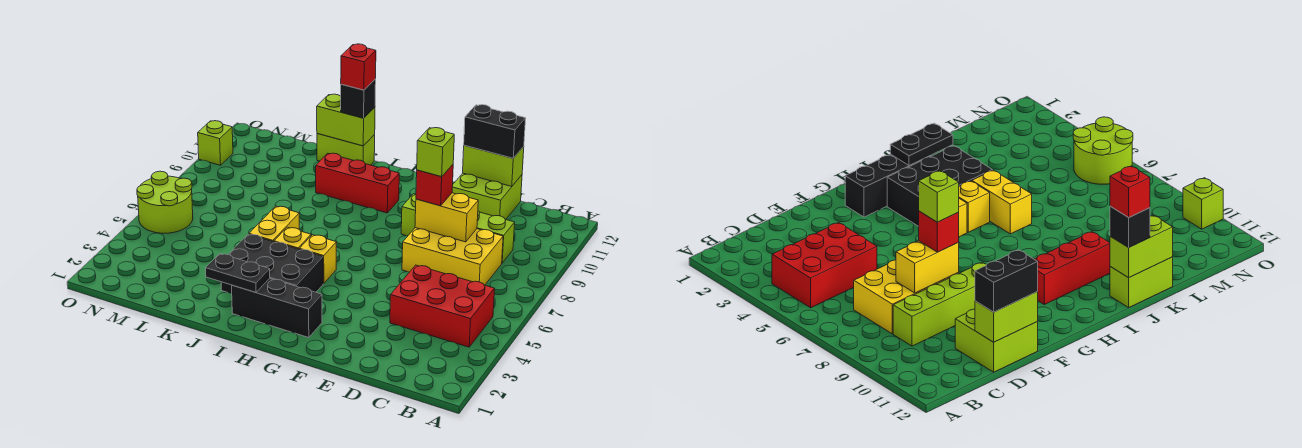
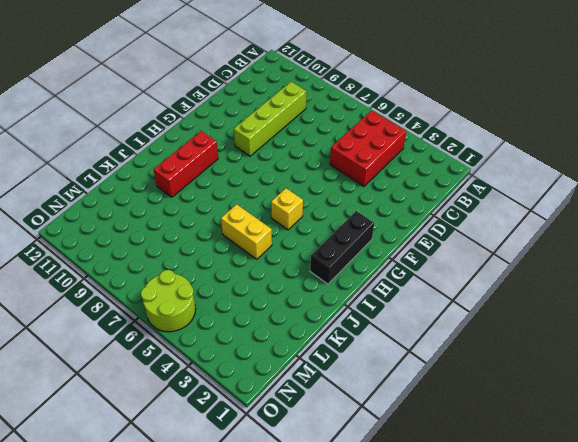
none -> yellow brick C7:E8 level 1
none -> lime brick D11:E12 level 1
none -> black brick H3:J4 level 1

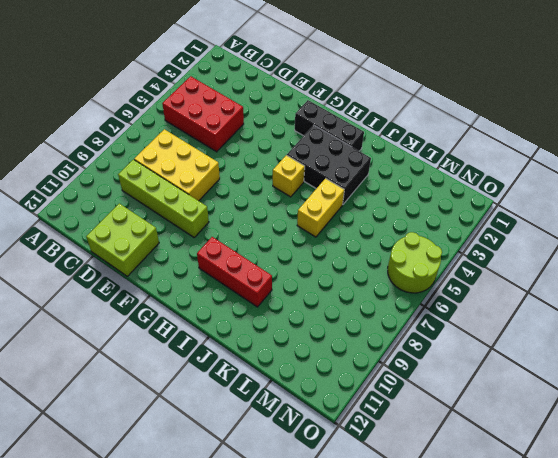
none -> yellow brick I5 level 1
none -> lime brick J12:K12 level 1
none -> lime brick O10 level 1

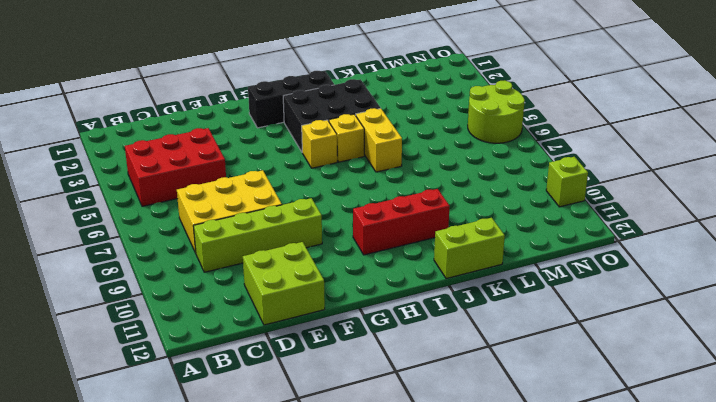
none -> yellow brick D8:E8 level 2
none -> lime brick D12:E12 level 2
none -> black plate I2:J2 level 2

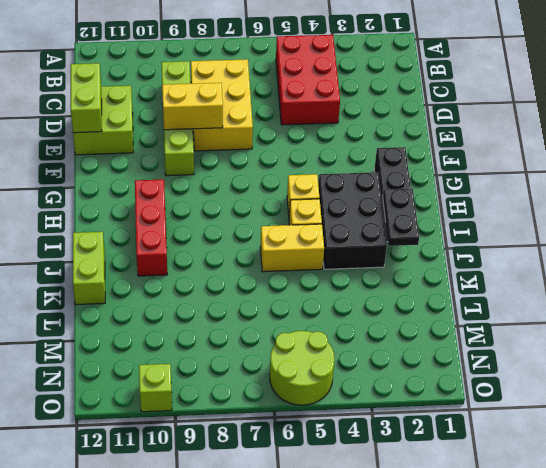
yellow brick E8:E9 level 2 -> yellow brick D8:E8 level 2
none -> lime brick J12:K12 level 2
none -> black brick D12:E12 level 3
none -> red brick E8 level 3

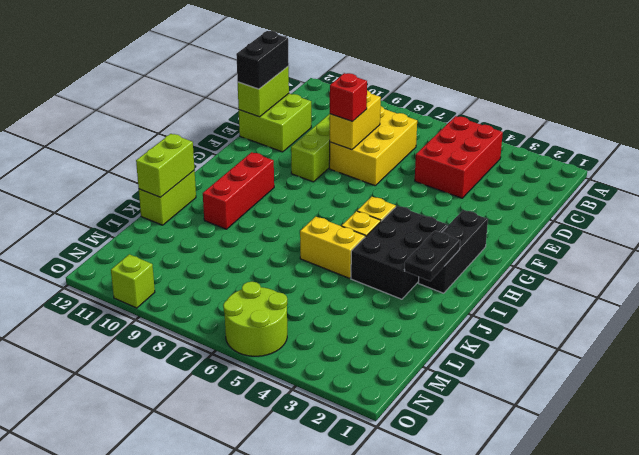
none -> black brick J12 level 3
none -> lime brick E8 level 4
none -> red brick J12 level 4

